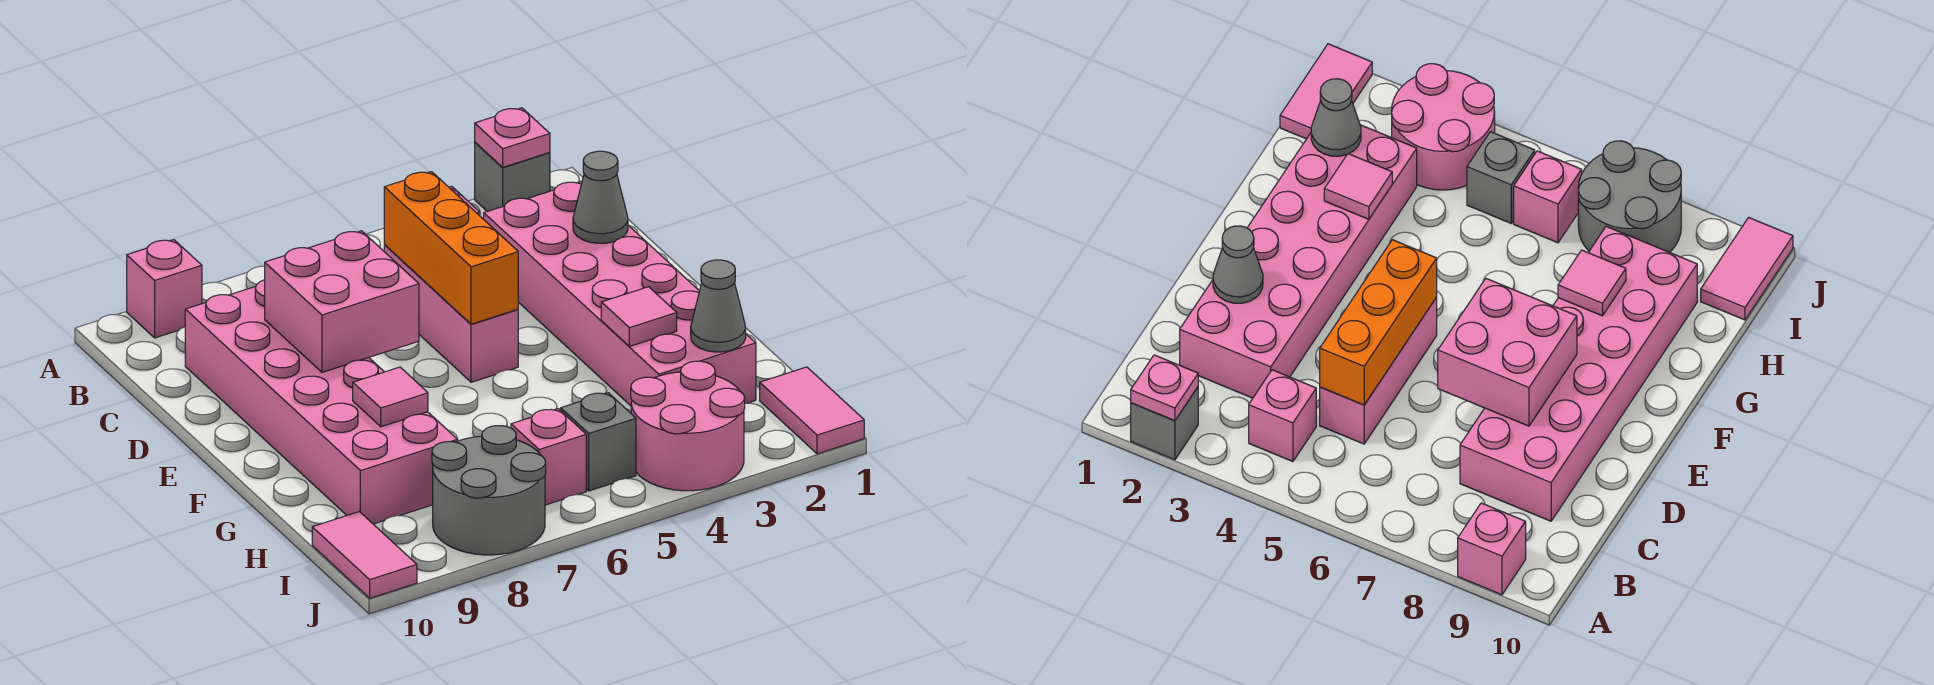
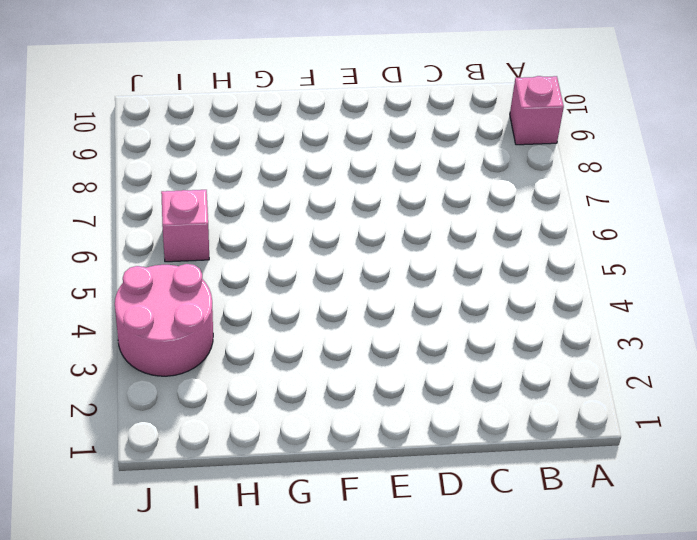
none -> grey brick A2 level 1
none -> pink brick B4 level 1
none -> pink brick C2:H3 level 1

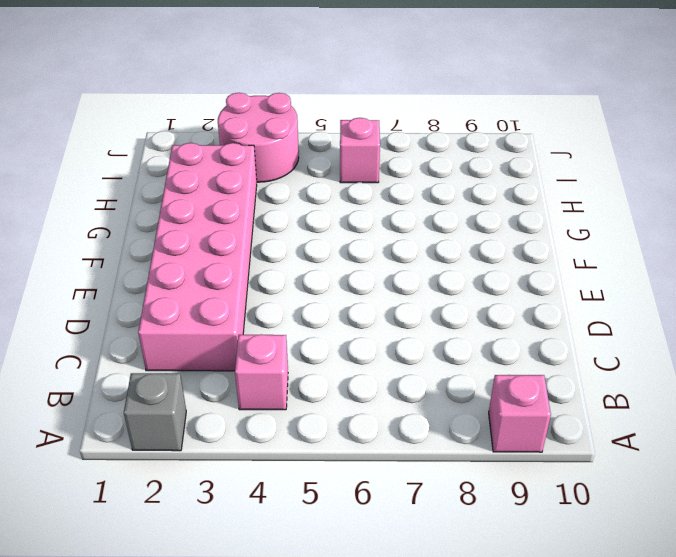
none -> pink brick C5:E5 level 1
none -> pink brick C8:H9 level 1
none -> pink tile I1:J1 level 1

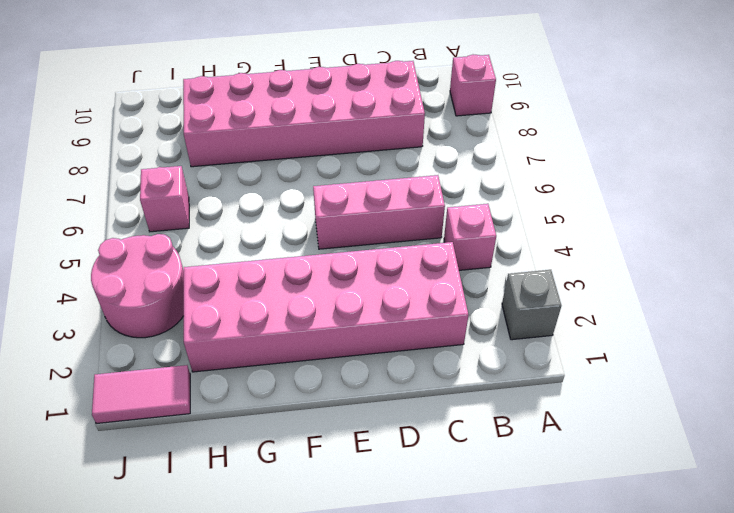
none -> grey brick I5 level 1
none -> grey round brick I7:J8 level 1
none -> pink tile I10:J10 level 1

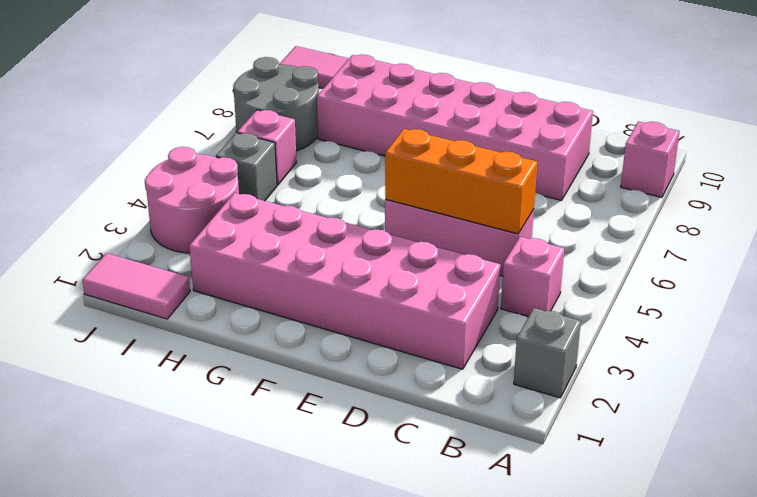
none -> pink plate A2 level 2
none -> grey cone D2 level 2
none -> pink brick D7:E8 level 2

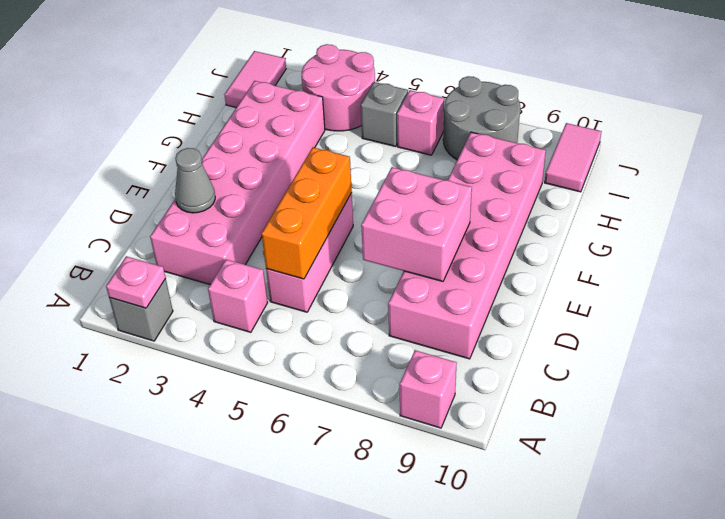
none -> pink tile G3 level 2
none -> pink tile G8 level 2
none -> grey cone H2 level 2

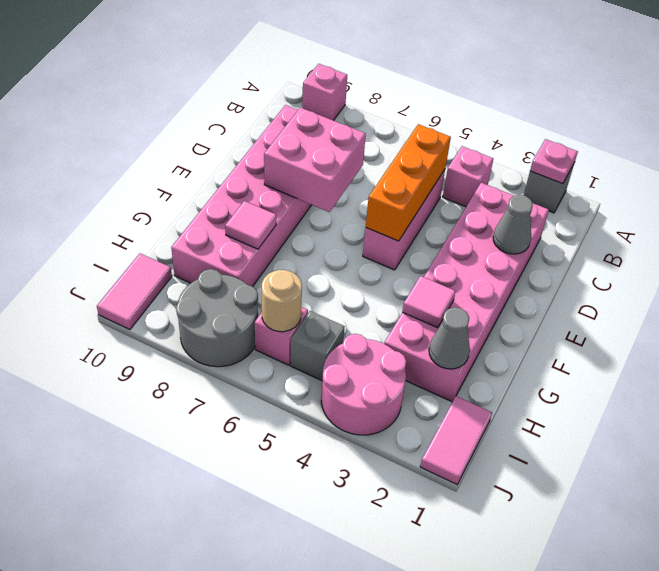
tan round brick I6 level 2 -> none

